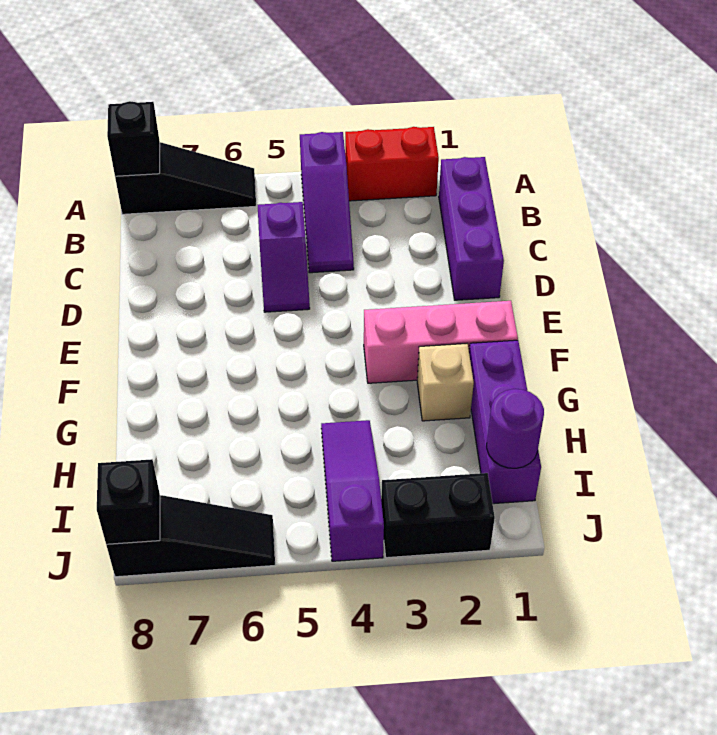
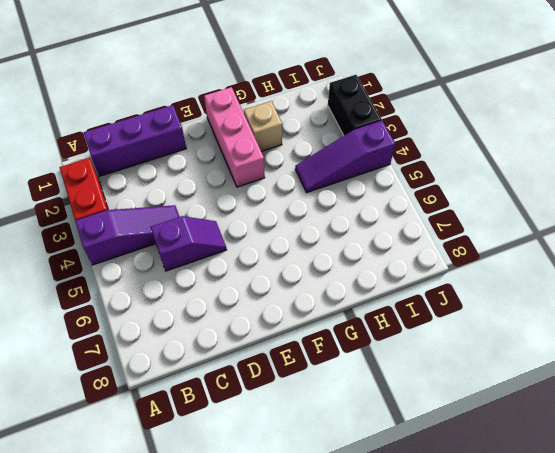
none -> black slope A6:A8 level 1 top 8
none -> purple brick G1:I1 level 1
none -> black slope J6:J8 level 1 top 8

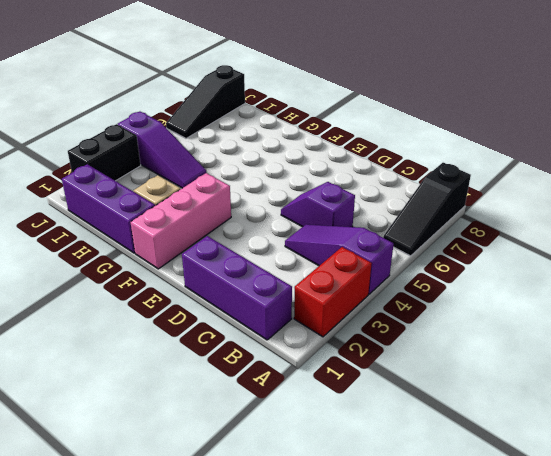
none -> black brick A8 level 2
none -> purple round brick I1 level 2
none -> black brick J8 level 2

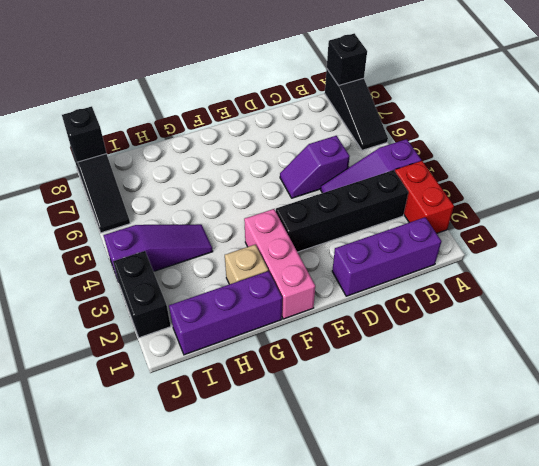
black brick B3:E3 level 1 -> none
none -> purple round brick I1 level 2

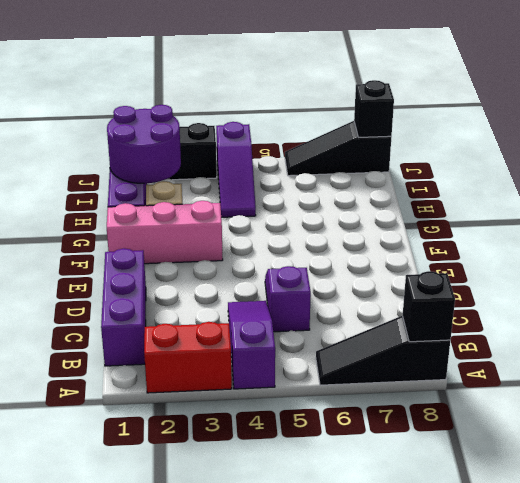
purple round brick H1:I2 level 2 -> purple round brick I1 level 2

